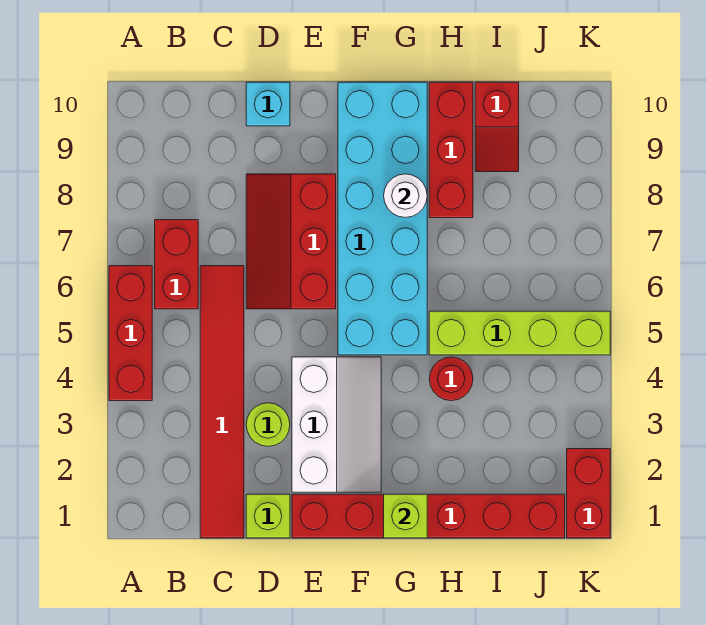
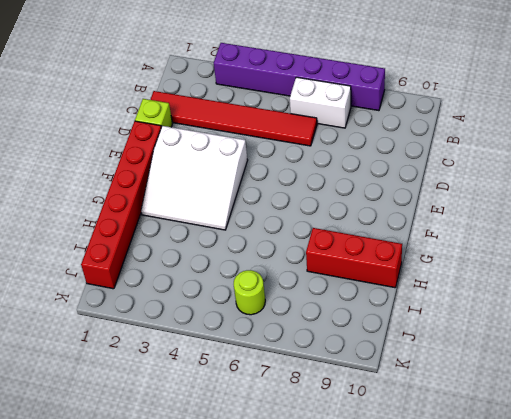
purple brick A3:A8 level 1 -> red brick A4:A6 level 1
white brick B6:B7 level 1 -> red brick B6:B7 level 1
white slope E2:G4 level 1 top E -> white slope E2:F4 level 1 top E
lime round brick J6 level 1 -> lime round brick D3 level 1
none -> red slope D6:E8 level 1 top E
none -> cyan brick D10 level 1
none -> cyan brick F5:G10 level 1

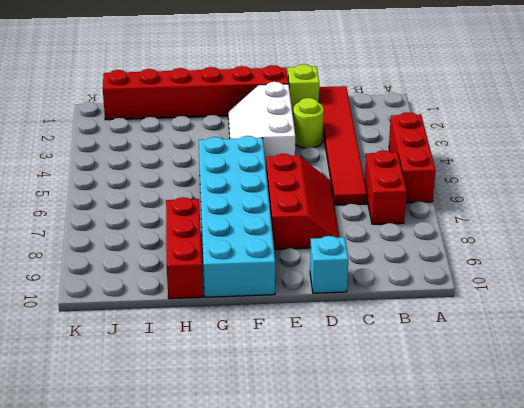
none -> red round brick H4 level 1
none -> lime brick H5:K5 level 1
none -> red slope I9:I10 level 1 top 10

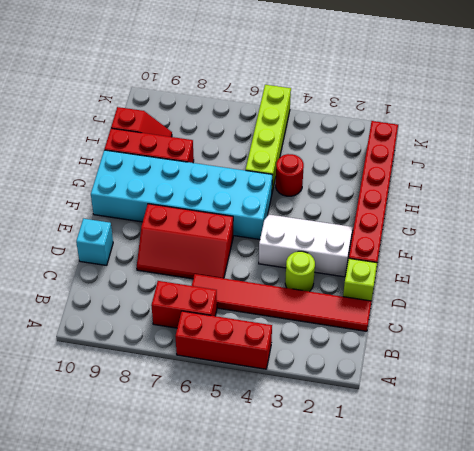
none -> red brick K1:K2 level 1
none -> lime brick G1 level 2
none -> white round brick G8 level 2

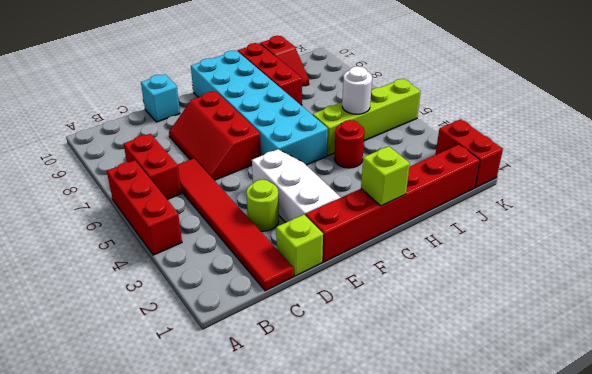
white round brick I5 level 2 -> white round brick G8 level 2

